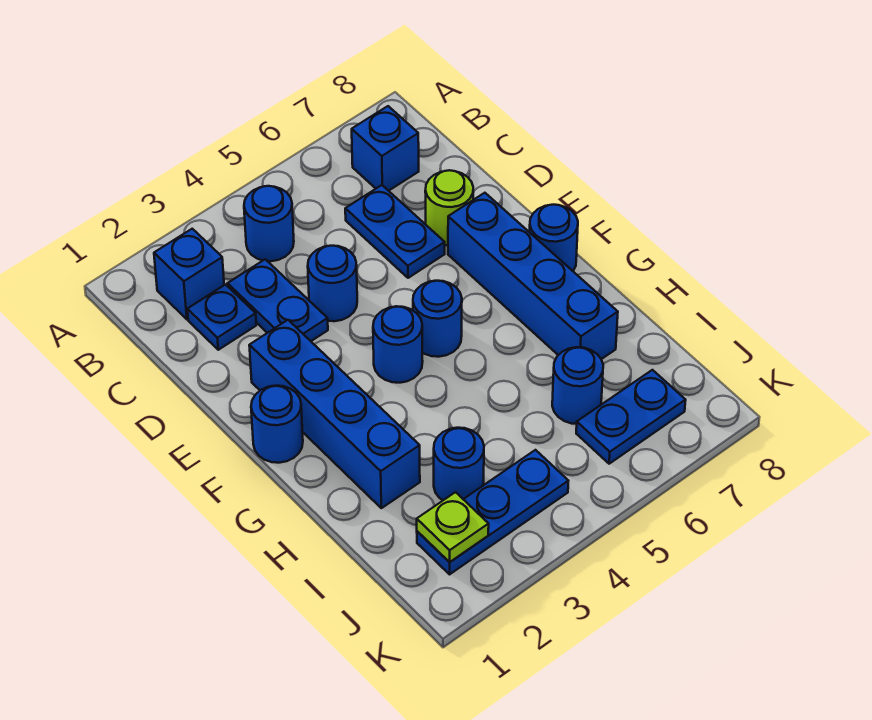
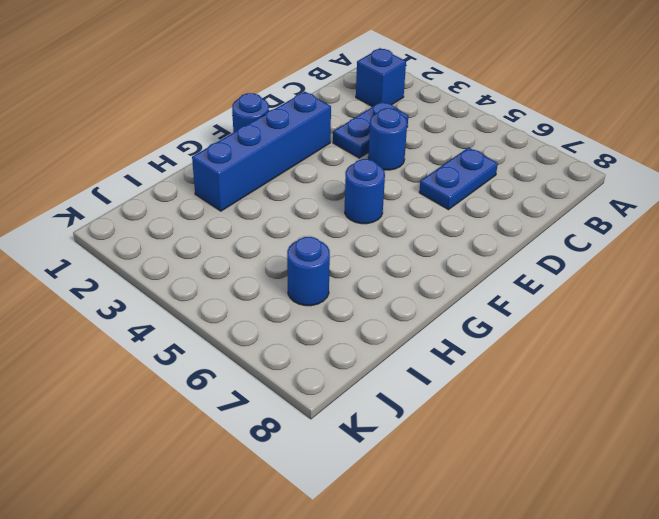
none -> blue round brick B4 level 1
none -> blue brick B7 level 1
none -> blue plate C2 level 1

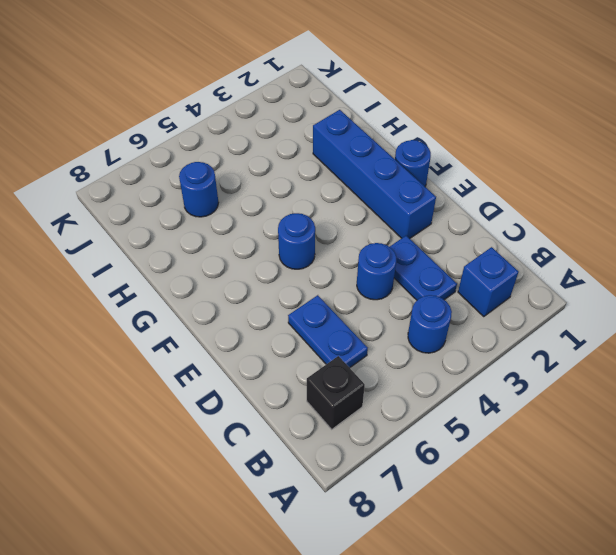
black brick B7 level 1 -> blue brick B7 level 1
none -> blue plate C2 level 1
none -> lime round brick D7 level 1
none -> blue brick E7:H7 level 1

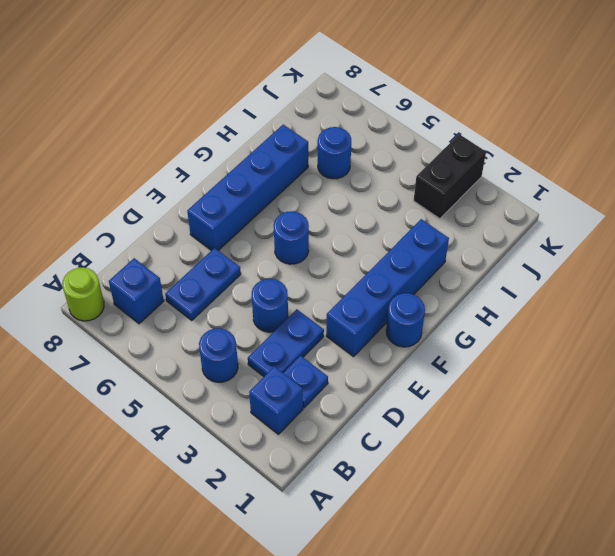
lime round brick A8 level 1 -> lime round brick D7 level 1
black brick J3:K3 level 1 -> blue plate J2:J4 level 1
none -> blue round brick F4 level 1
none -> blue round brick F8 level 1
none -> blue round brick I3 level 1

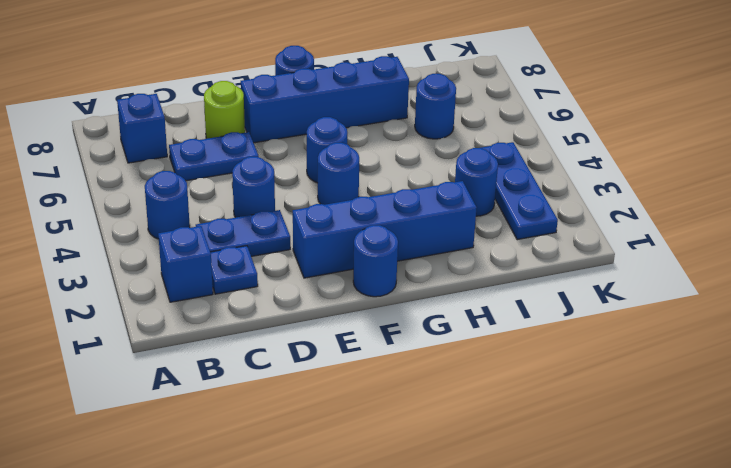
none -> blue plate J6:J7 level 1
none -> lime plate J2 level 2

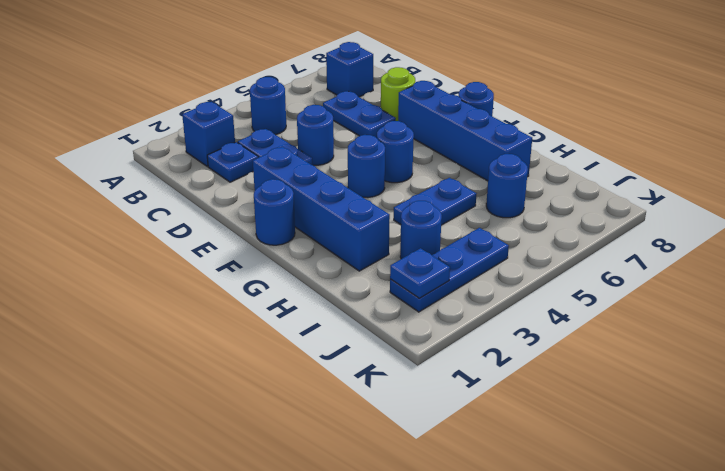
blue plate H4:H5 level 1 -> blue plate J6:J7 level 1
blue plate J2 level 2 -> lime plate J2 level 2

